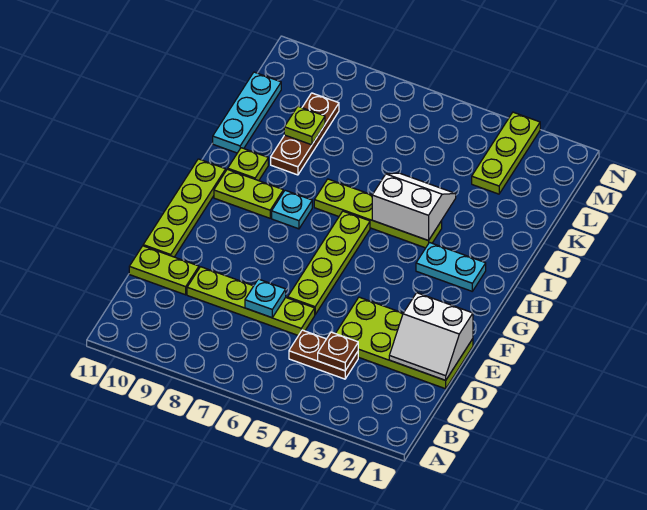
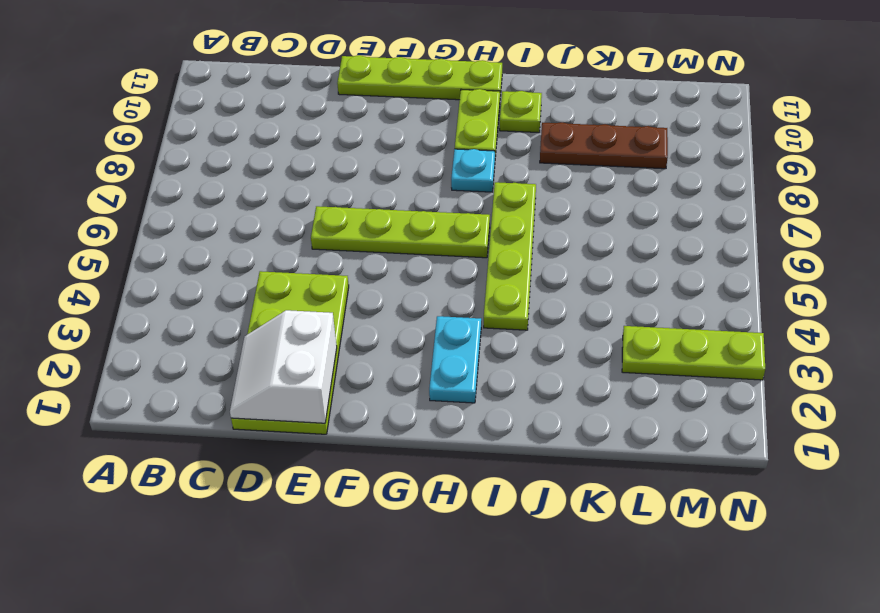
none -> brown plate C4:C5 level 1
none -> lime plate D6:D9 level 1
none -> lime plate D10:D11 level 1

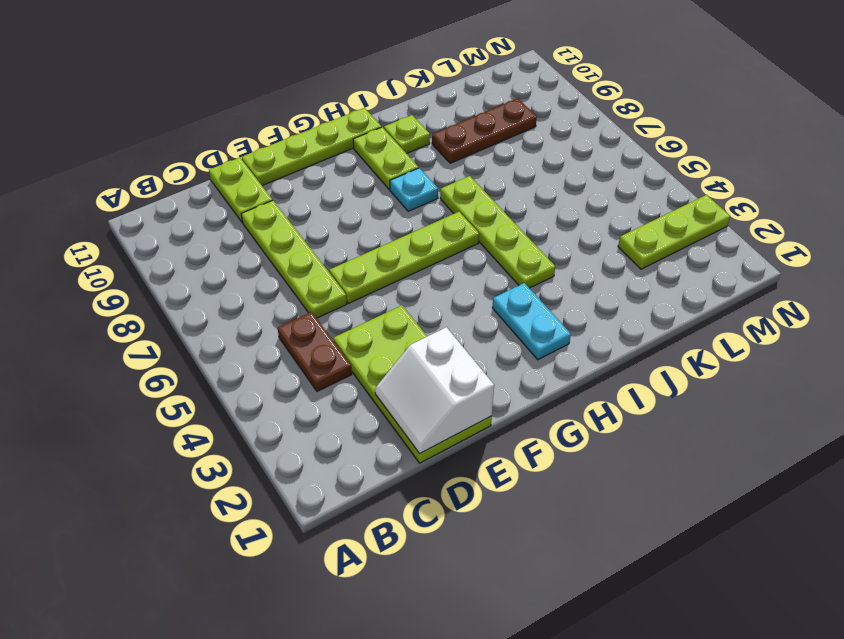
none -> cyan plate J11:L11 level 1
none -> brown plate C4 level 2
none -> cyan plate D7 level 2

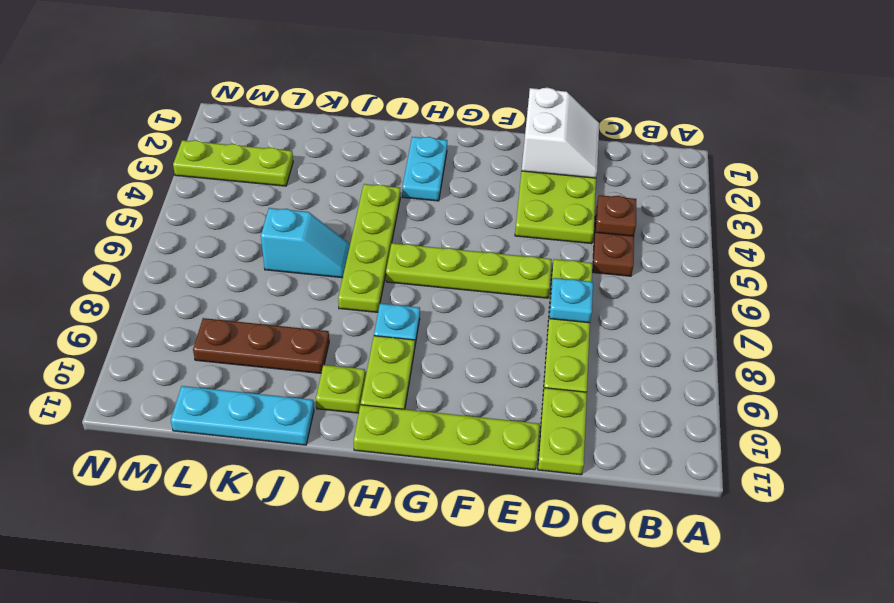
cyan slope J6:K6 level 1 top K -> none
none -> white slope I4:J5 level 2 top I
none -> lime plate K9 level 2

